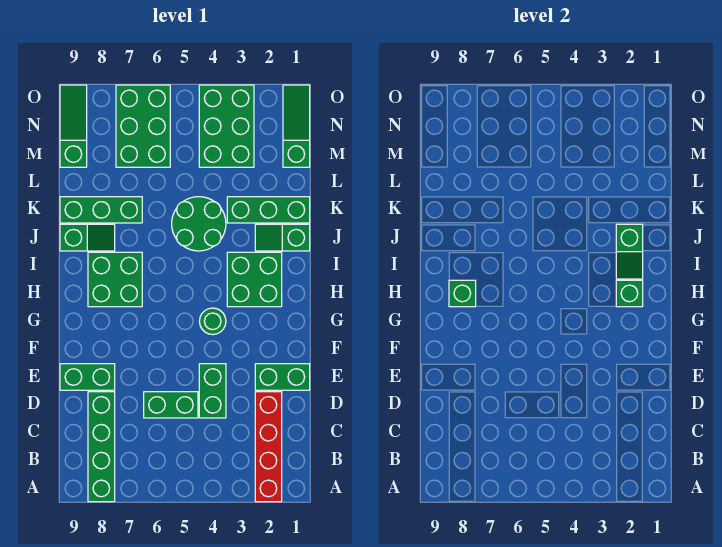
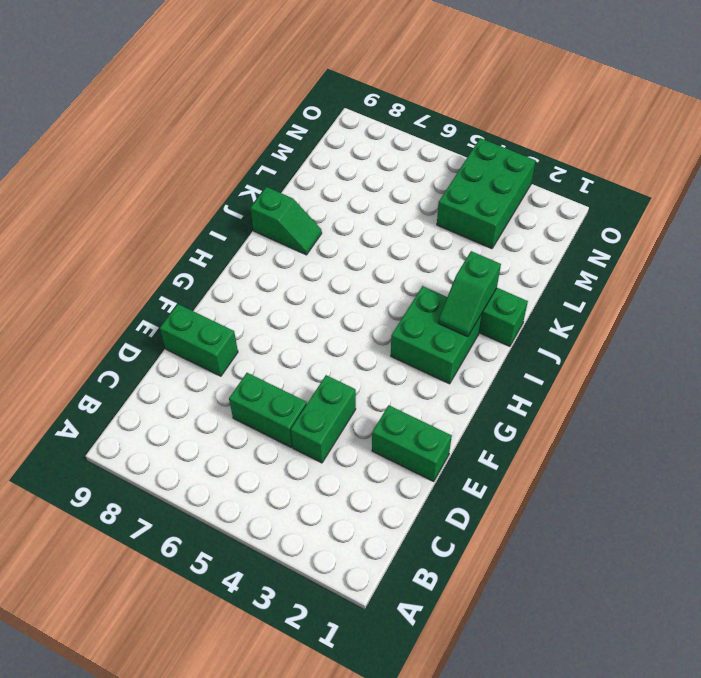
none -> red brick A2:D2 level 1
none -> green brick A8:D8 level 1
none -> green round brick G4 level 1

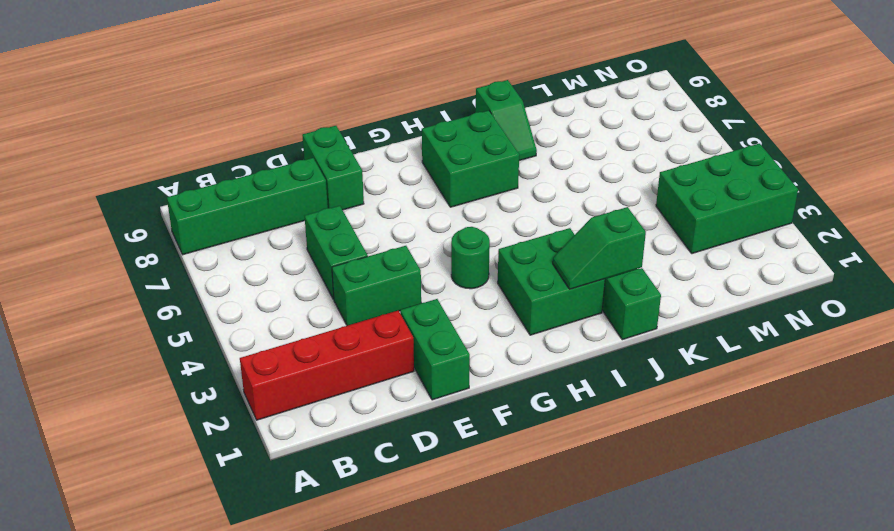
none -> green round brick J4:K5 level 1
none -> green brick K1:K3 level 1
none -> green brick K7:K9 level 1

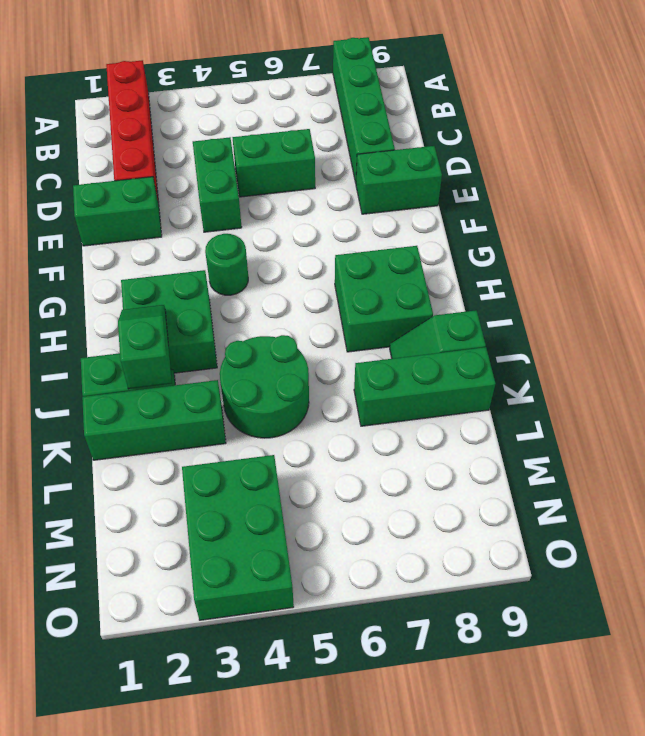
none -> green slope M1:O1 level 1 top M
none -> green brick M6:O7 level 1
none -> green slope M9:O9 level 1 top M

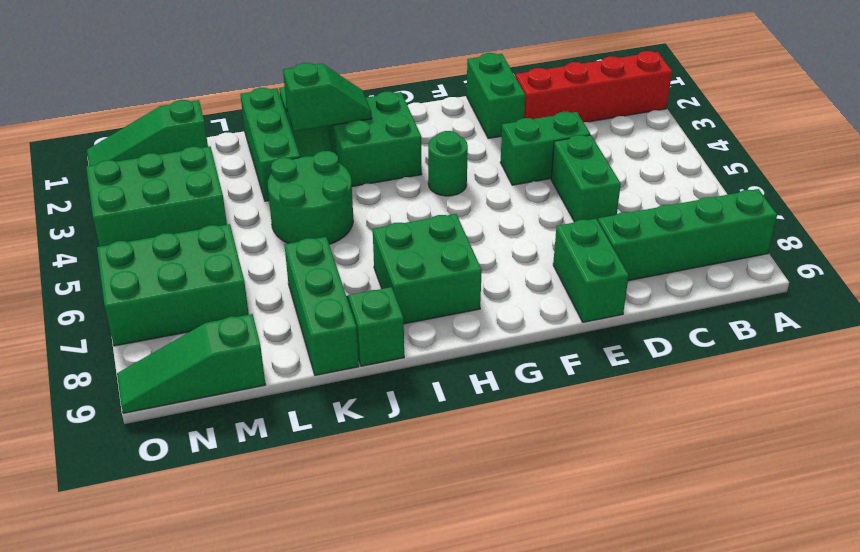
none -> green brick H2 level 2
none -> green brick H8 level 2

